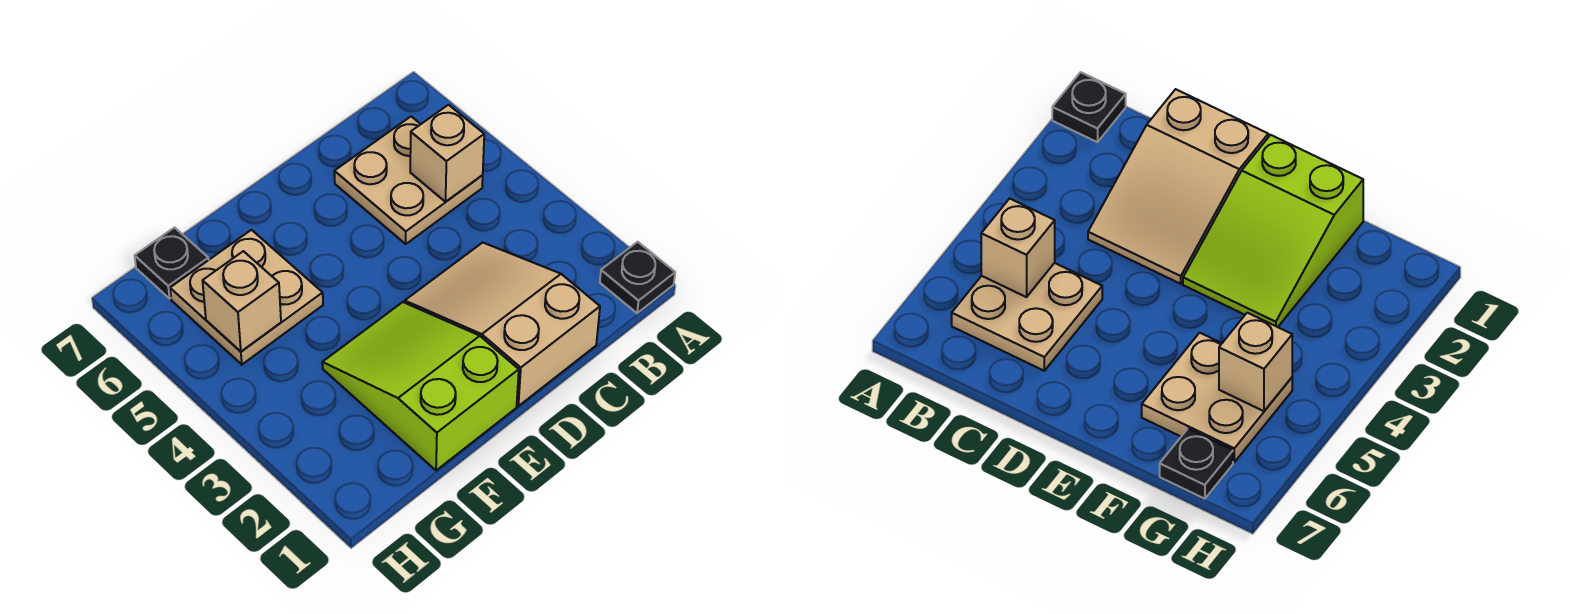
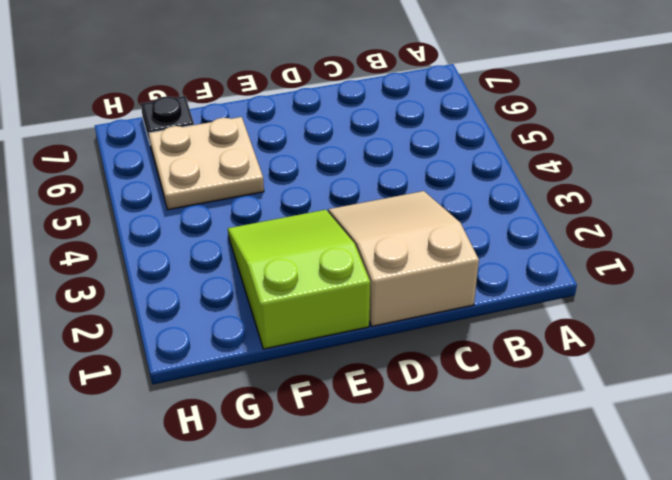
none -> black plate A1 level 1
none -> tan plate B5:C6 level 1

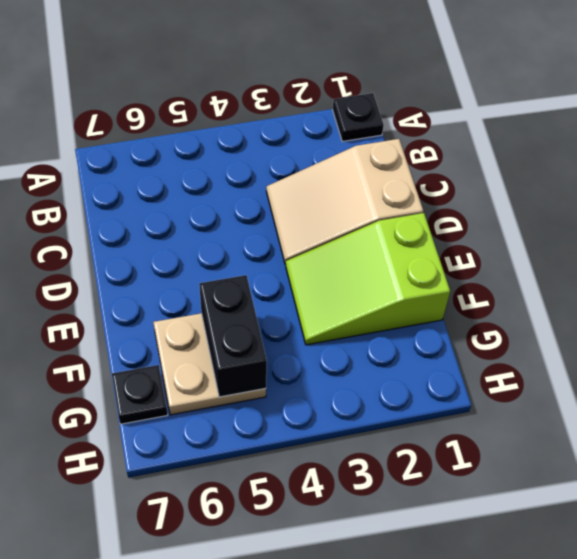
black brick F5:G5 level 2 -> tan brick G5 level 2
none -> tan plate B5:C6 level 1
none -> tan brick B5 level 2

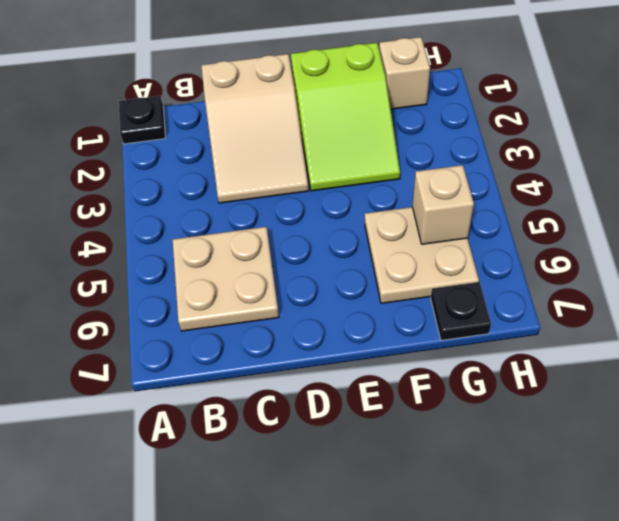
tan brick G1 level 1 -> tan brick B5 level 2

